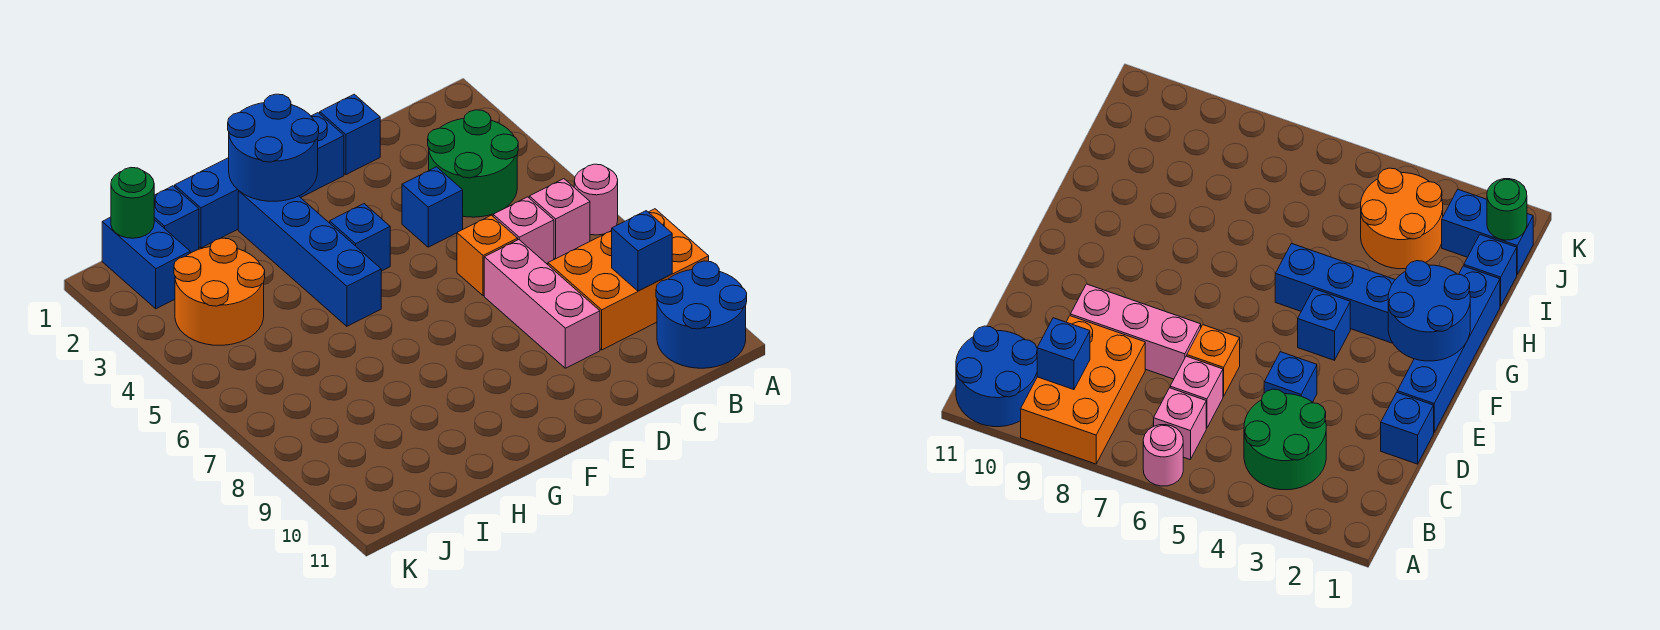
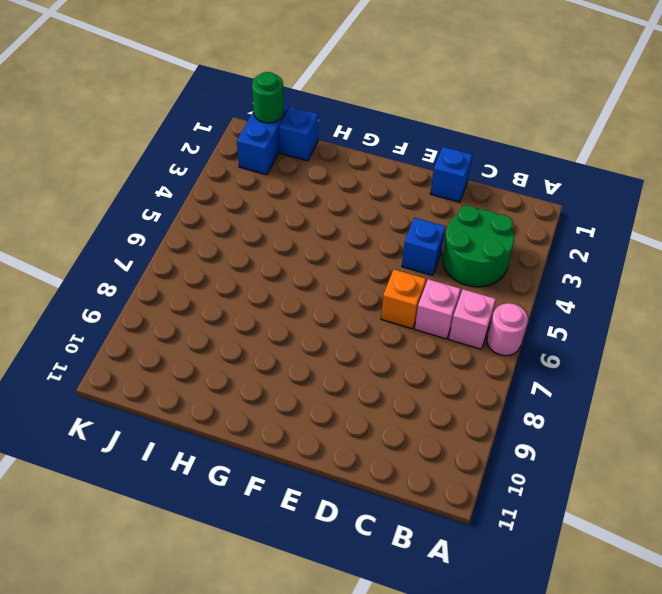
none -> orange brick A8:C9 level 1
none -> blue round brick A10:B11 level 1
none -> pink brick D7:D9 level 1

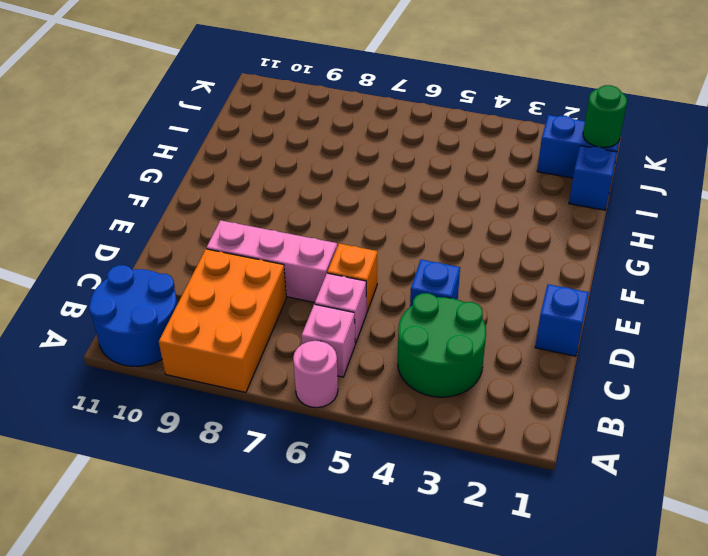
none -> blue brick E1:H1 level 1
none -> blue brick F4 level 1
none -> blue brick G2:G5 level 1

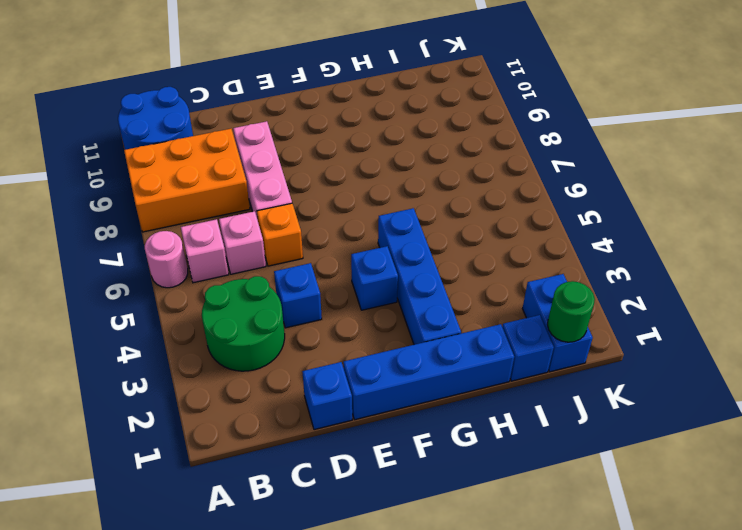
none -> orange round brick I3:J4 level 1
none -> blue brick B9 level 2
none -> blue round brick F1:G2 level 2

